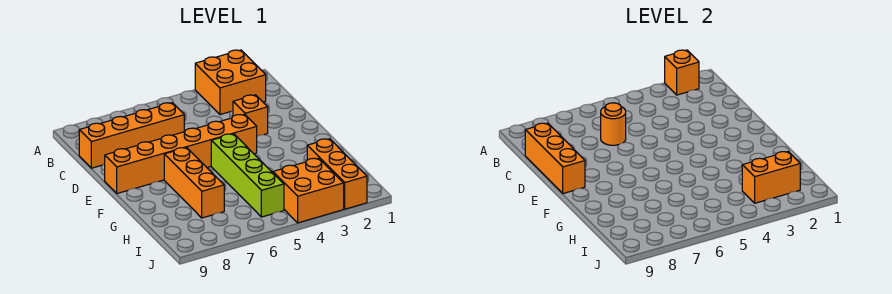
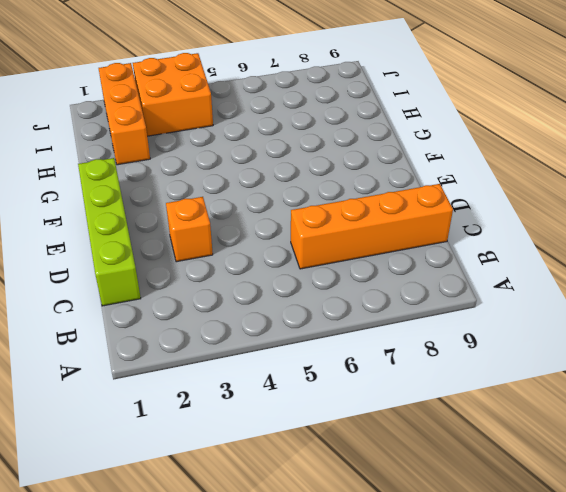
lime brick C1:F1 level 1 -> lime brick F5:I5 level 1
none -> orange brick A2:B3 level 1
none -> orange brick E4:E9 level 1
none -> orange brick F7:H7 level 1

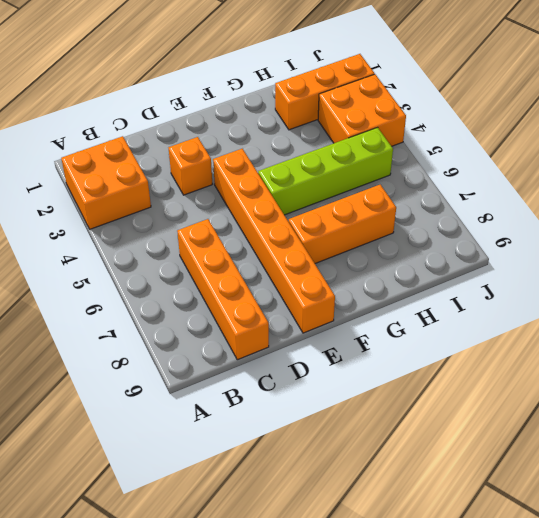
none -> orange brick A2 level 2
none -> orange round brick C6 level 2
none -> orange brick C9:E9 level 2

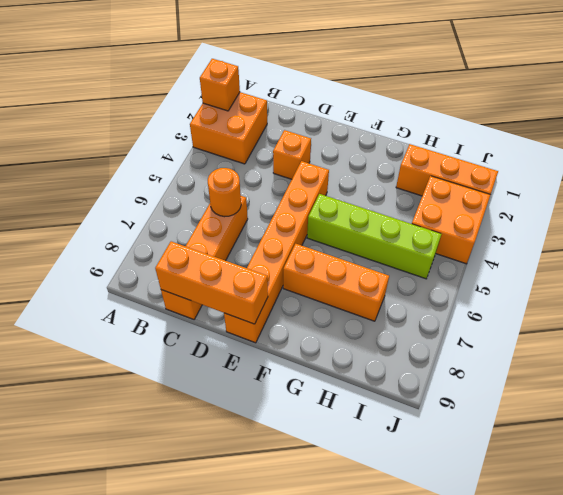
none -> orange brick I2:I3 level 2

